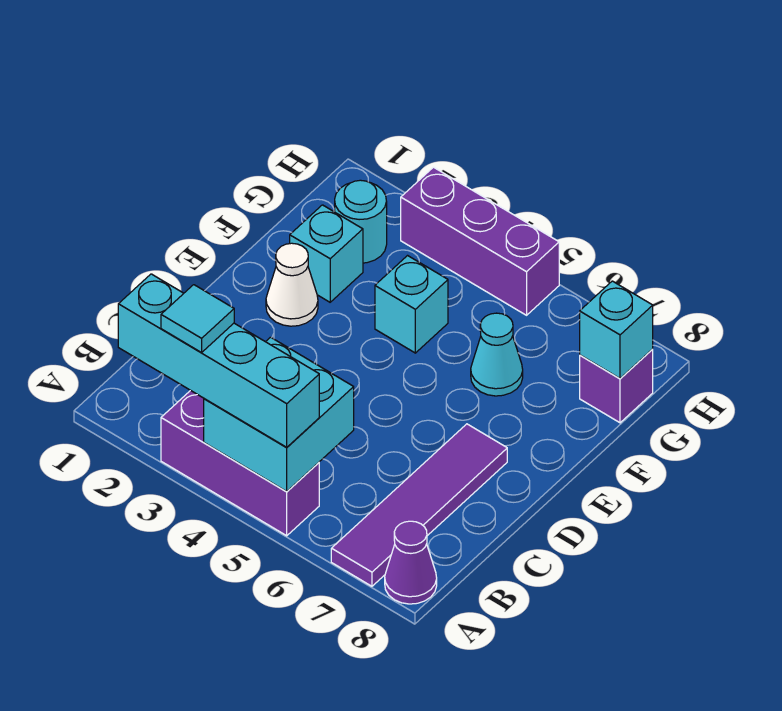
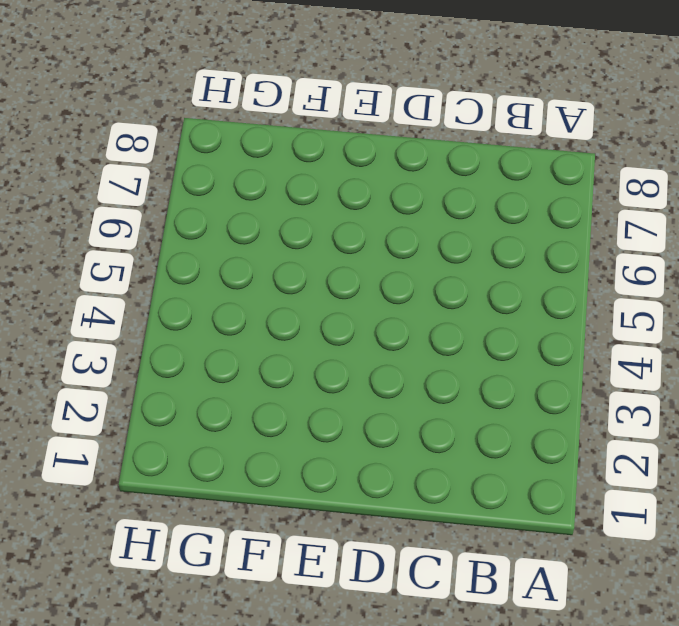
none -> purple brick A3:A5 level 1
none -> purple tile A7:D7 level 1
none -> purple cone A8 level 1

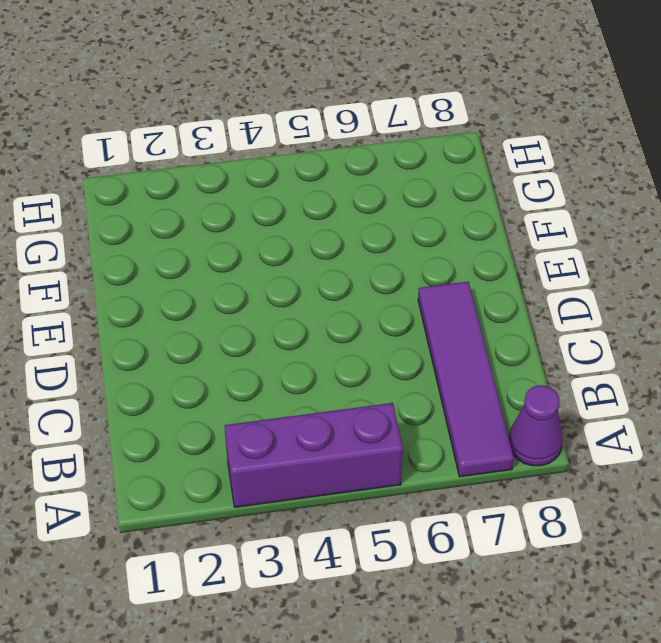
none -> white cone E2 level 1
none -> cyan brick F2 level 1
none -> cyan brick F4 level 1

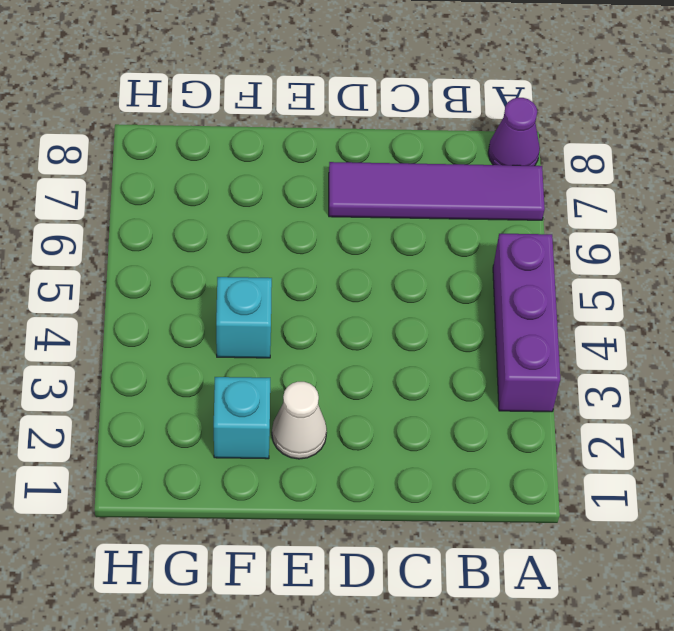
none -> cyan cone F6 level 1
none -> cyan round brick G2 level 1
none -> purple brick G8 level 1

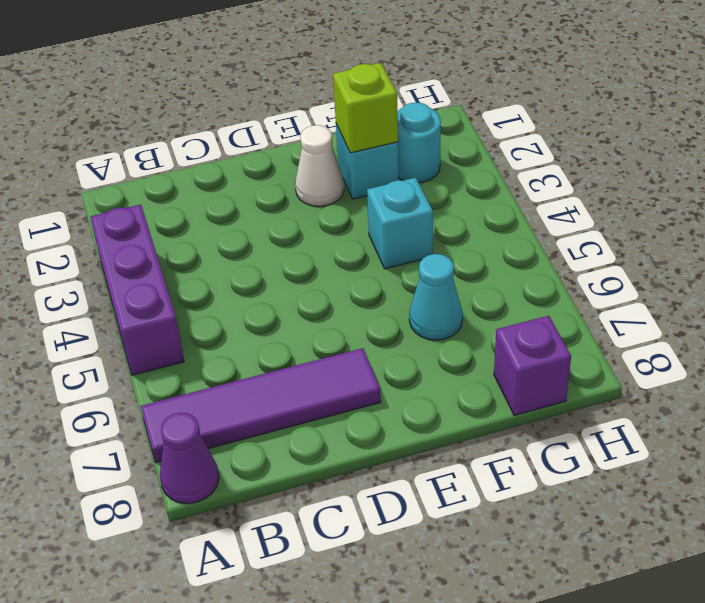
lime brick F2 level 2 -> none
none -> purple brick H3:H5 level 1
none -> cyan brick A4:B5 level 2
none -> cyan brick G8 level 2

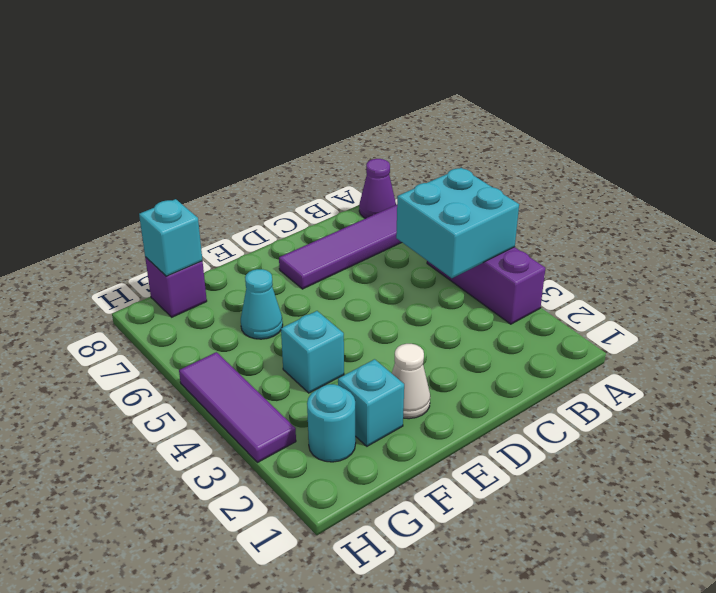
purple tile H3:H5 level 1 -> purple brick H3:H5 level 1
none -> cyan brick A2:A5 level 3
none -> cyan tile A3 level 4

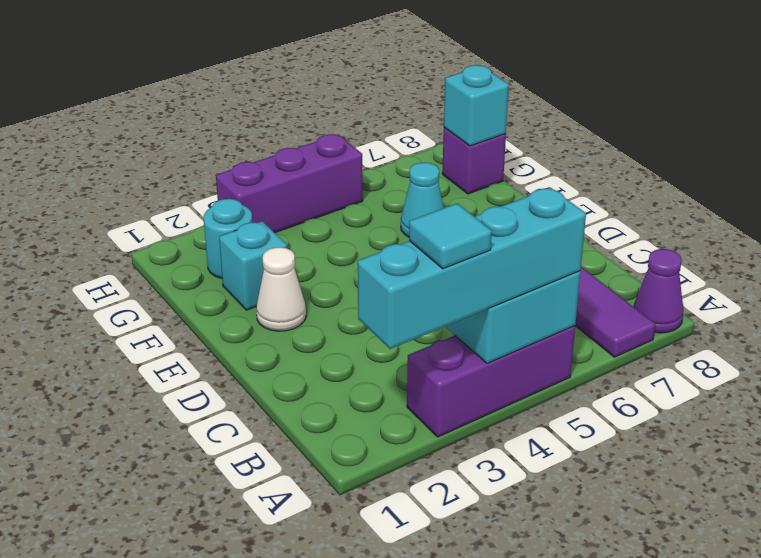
none -> cyan brick F4 level 1

